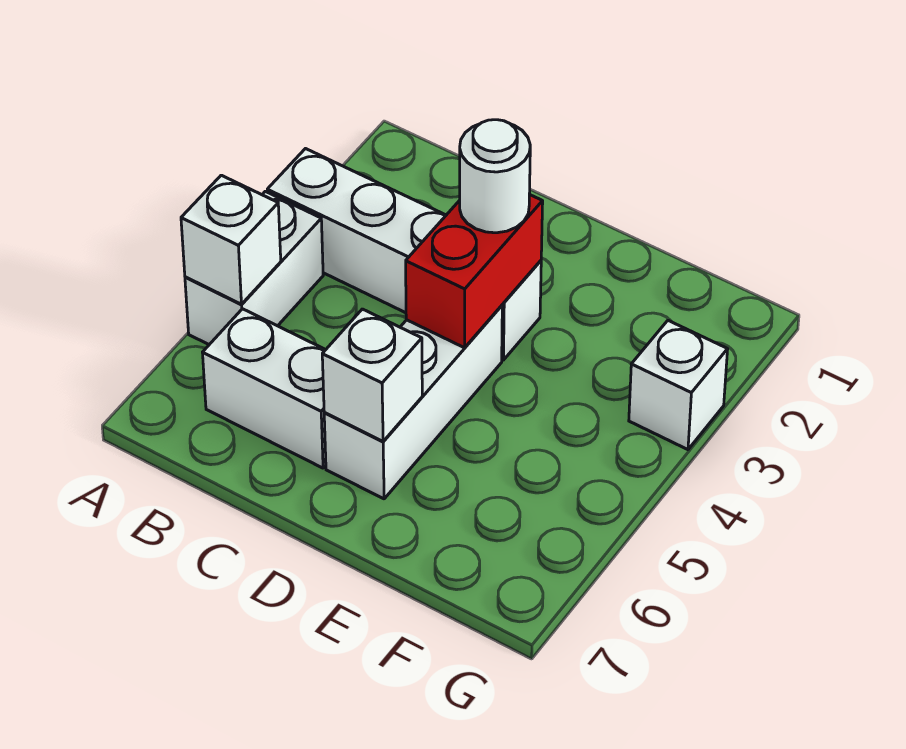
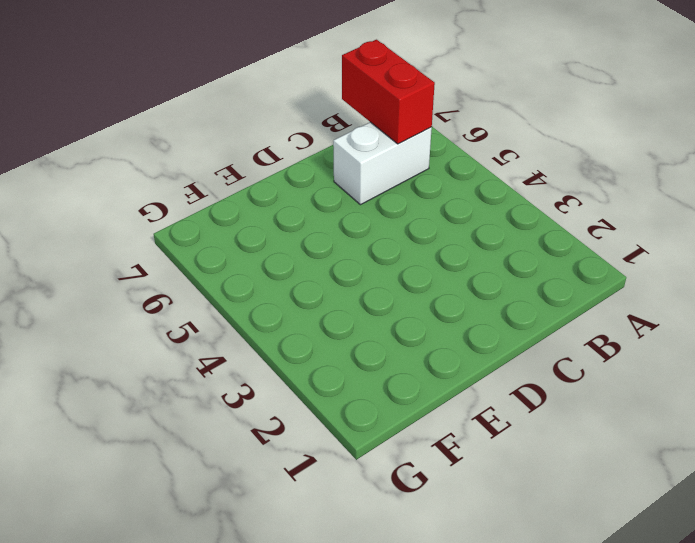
red brick B6:B7 level 2 -> red brick D3:D4 level 2
none -> white brick A3:D3 level 1
none -> white brick A4:A5 level 1

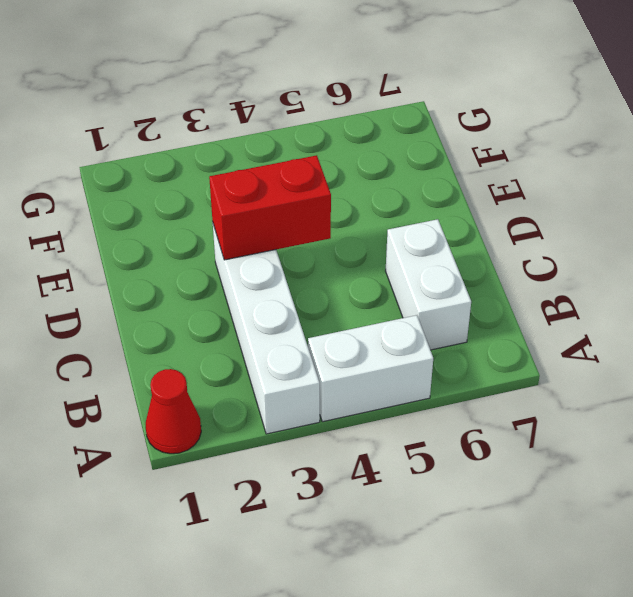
red cone A1 level 1 -> none
none -> white brick D4:D6 level 1
none -> white brick G3 level 1

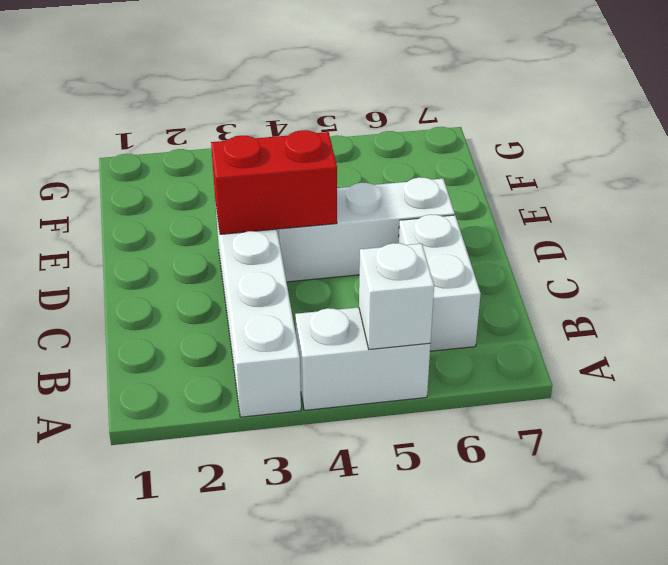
none -> white brick G3 level 1
none -> white brick D6 level 2

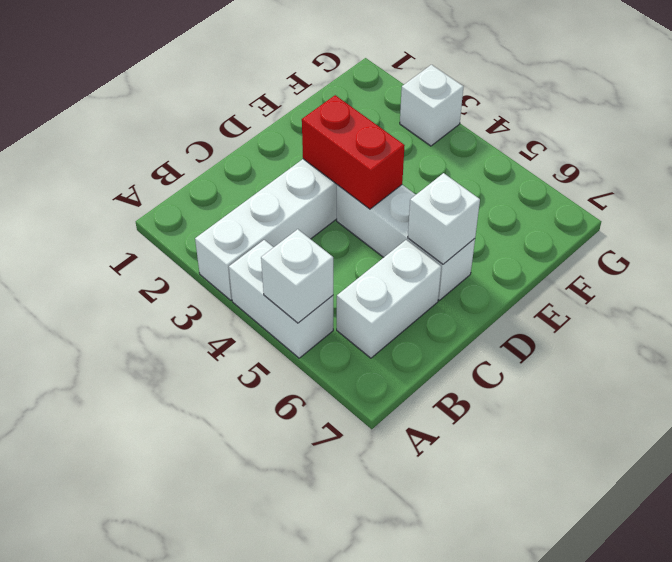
none -> white round brick D3 level 3

